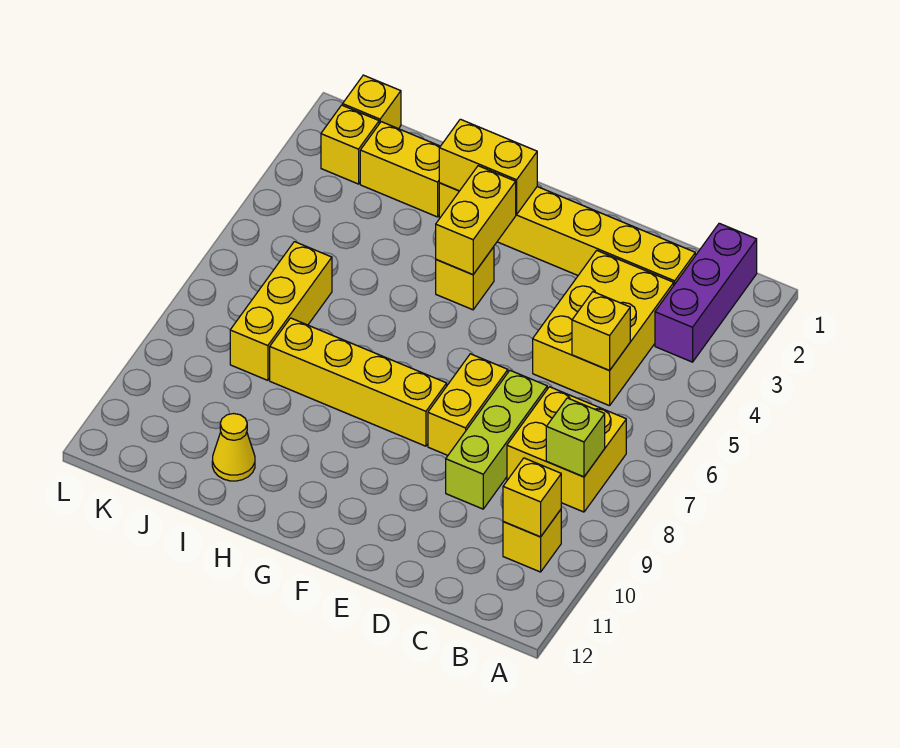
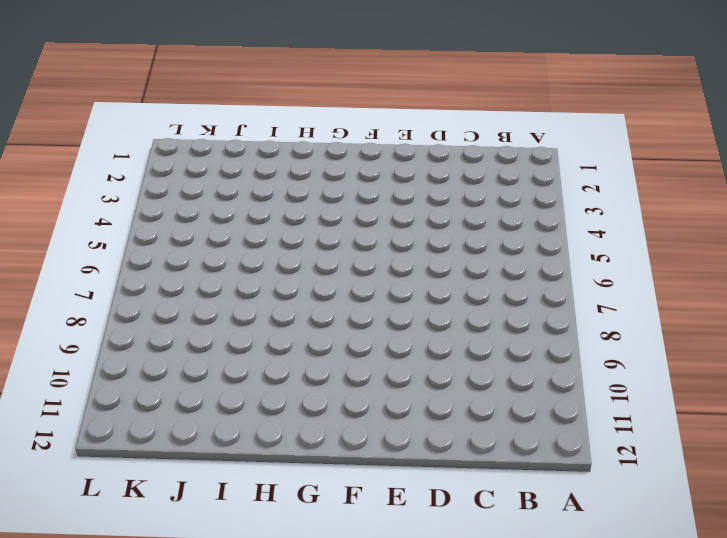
none -> purple brick B1:B3 level 1
none -> yellow brick B7:C8 level 1
none -> yellow brick B10 level 1

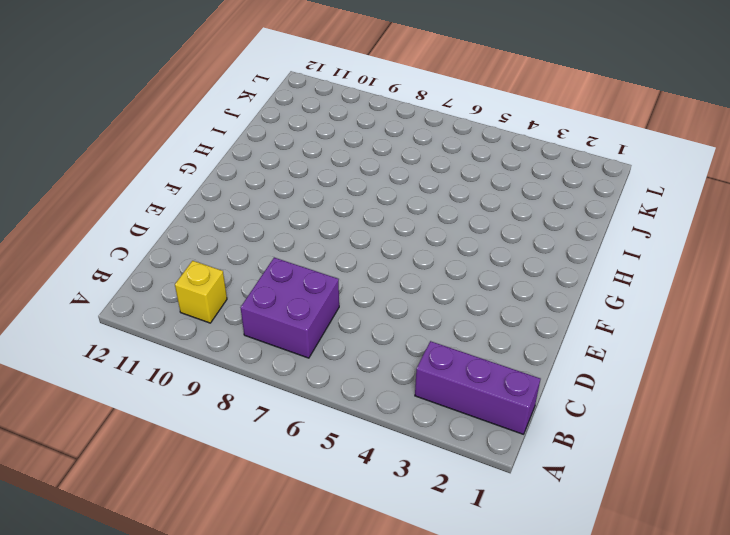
purple brick B7:C8 level 1 -> yellow brick B7:C8 level 1
none -> yellow brick C2:H2 level 1
none -> yellow brick C3:D5 level 1
none -> lime brick D7:D9 level 1

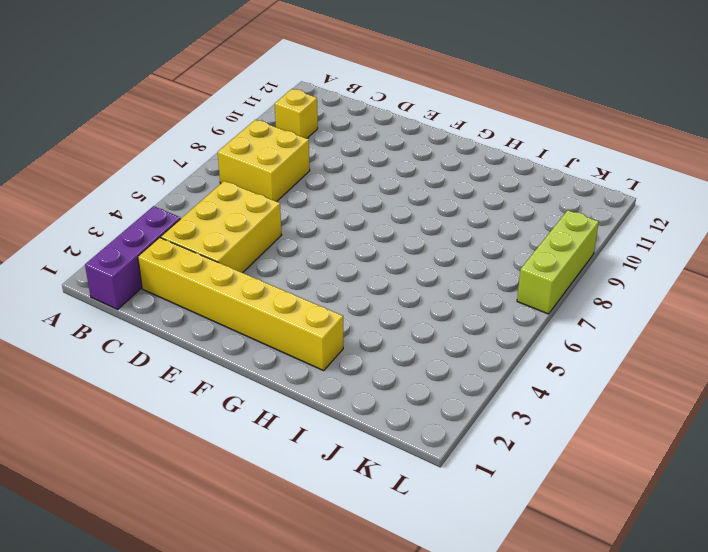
lime brick L7:L9 level 1 -> lime brick D7:D9 level 1
none -> yellow brick E7:E8 level 1
none -> yellow brick F8:I8 level 1
none -> yellow brick G4 level 1

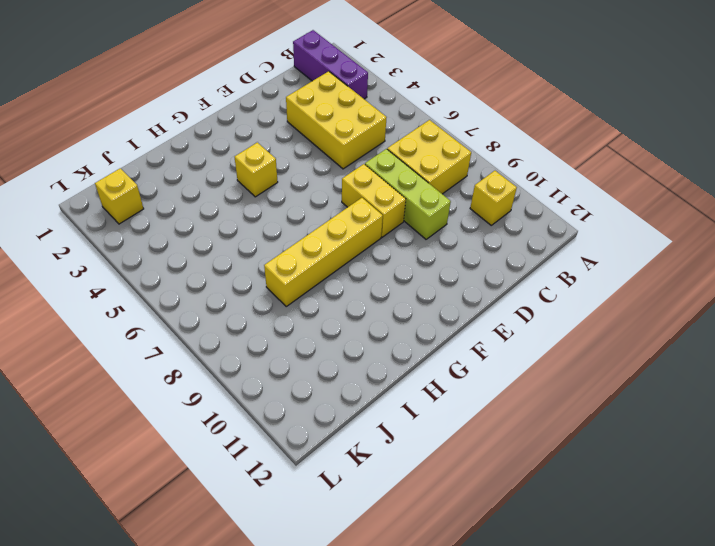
none -> yellow brick C2:H2 level 1
none -> yellow brick I2:J2 level 1
none -> yellow cone I11 level 1

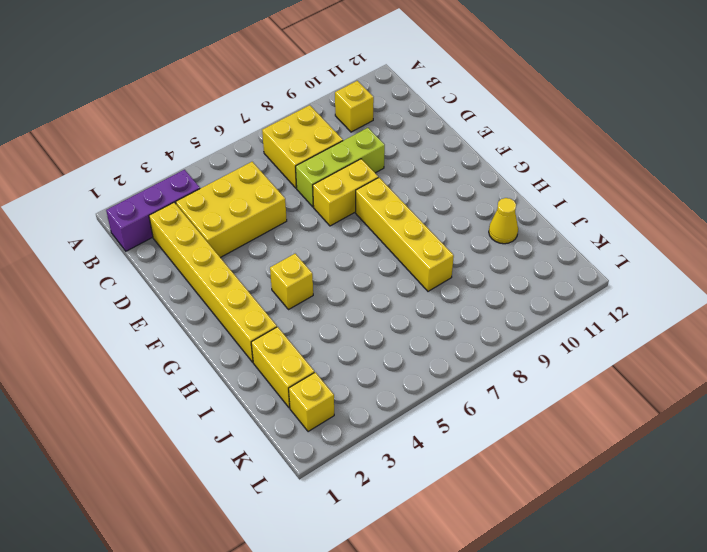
none -> yellow brick J6:J8 level 1
none -> yellow brick K1 level 1
none -> lime brick B8 level 2

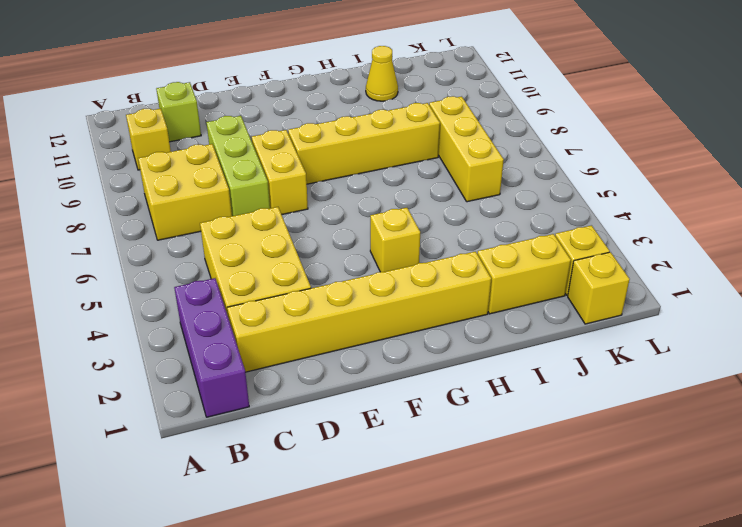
lime brick C11 level 1 -> lime brick B8 level 2
none -> yellow brick B10 level 2
none -> yellow brick C5 level 2
none -> yellow brick G2:H2 level 2

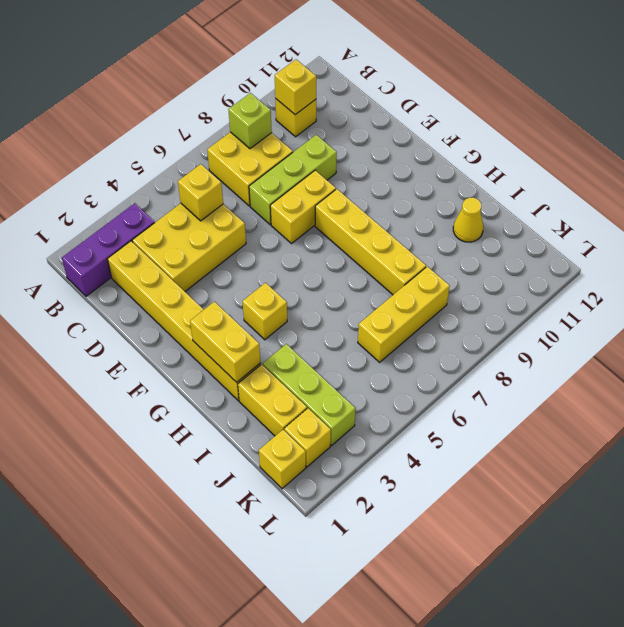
lime brick I3:K3 level 1 -> none
none -> yellow brick G3:G4 level 2

